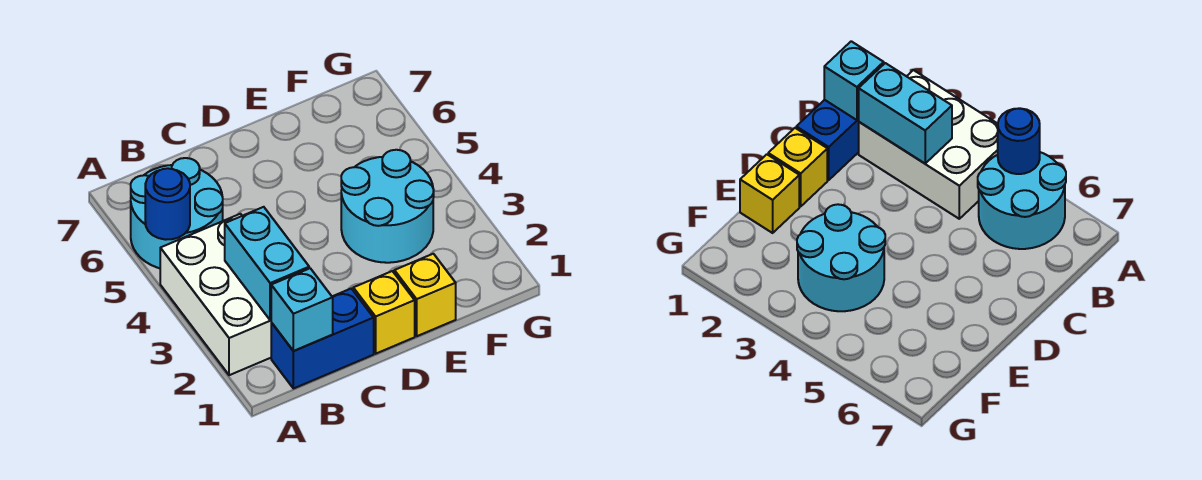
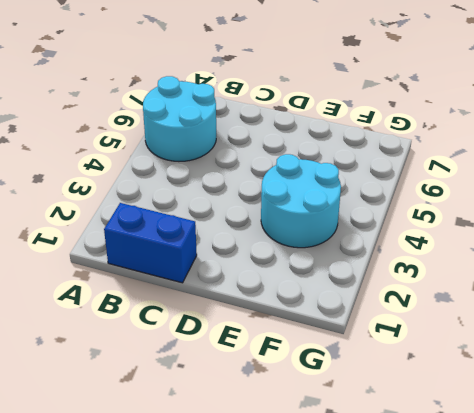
none -> white brick A2:B4 level 1
none -> yellow brick D1 level 1

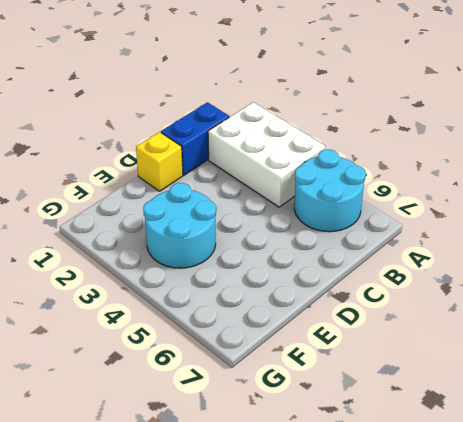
none -> yellow brick E1 level 1
none -> blue round brick A5 level 2

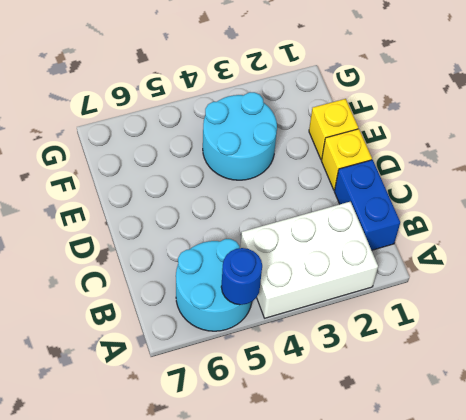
none -> cyan brick B1 level 2
none -> cyan brick B2:B3 level 2

